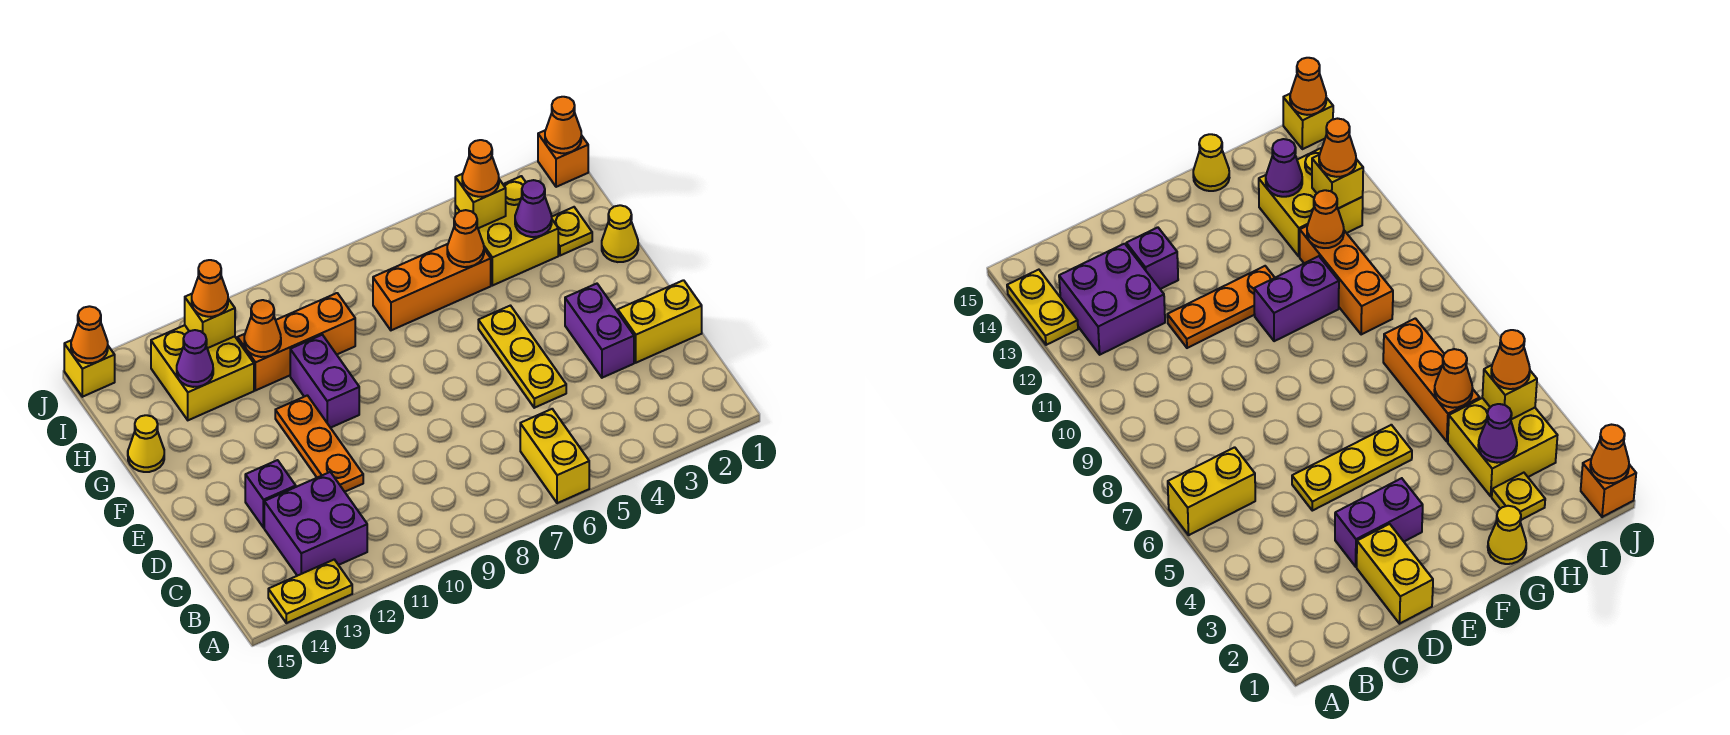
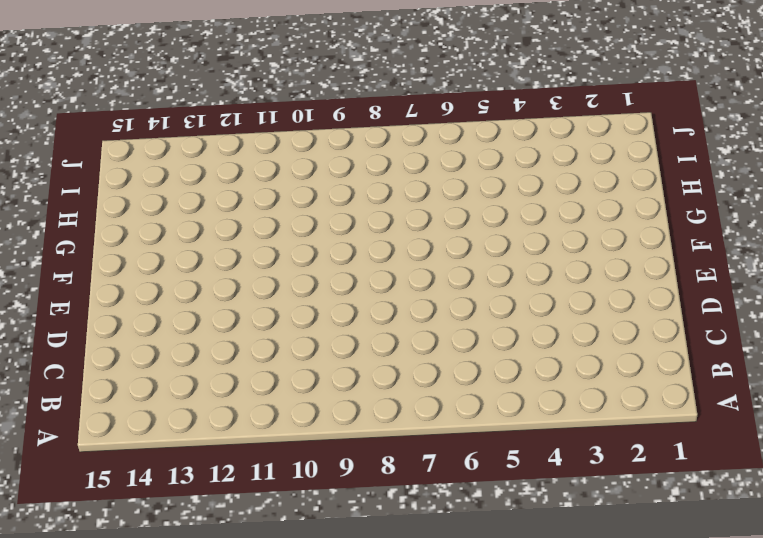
none -> yellow brick A6:B6 level 1
none -> yellow plate A13:A14 level 1
none -> purple brick B12:C13 level 1

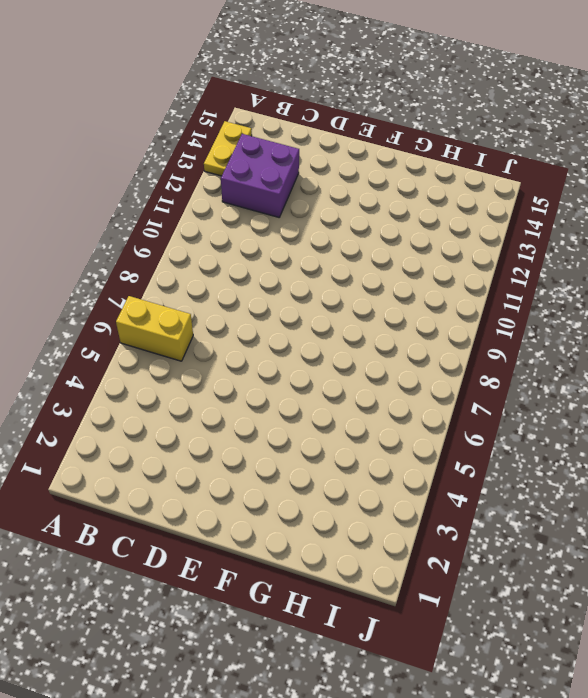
none -> yellow brick D1:D2 level 1
none -> purple brick D3:E3 level 1
none -> yellow plate D5:F5 level 1

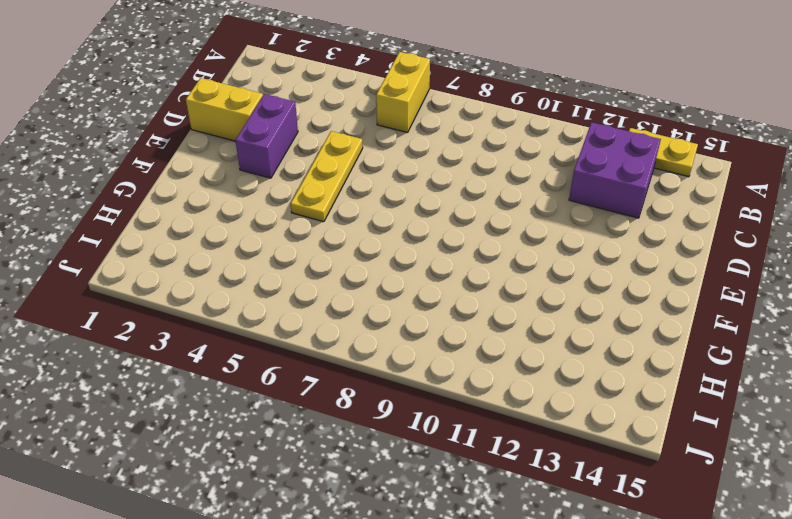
none -> orange plate D11:F11 level 1
none -> purple brick D13 level 1
none -> purple brick F10:G10 level 1

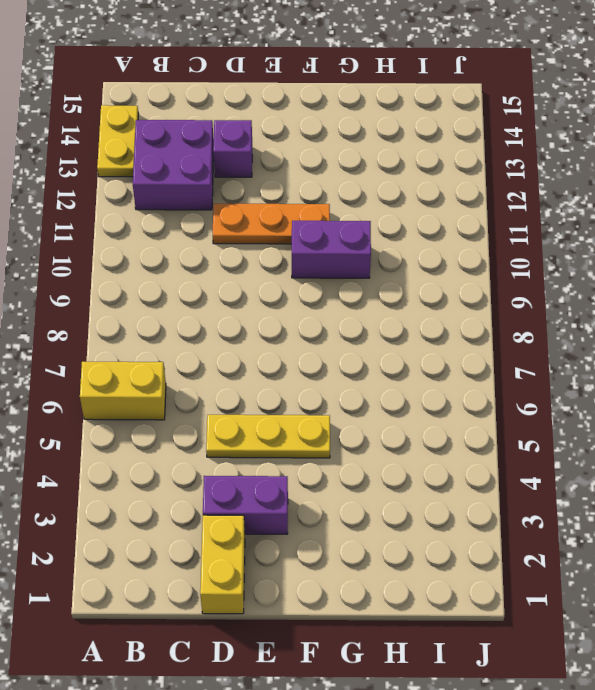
none -> yellow cone G1 level 1
none -> yellow cone G15 level 1
none -> yellow plate H2 level 1

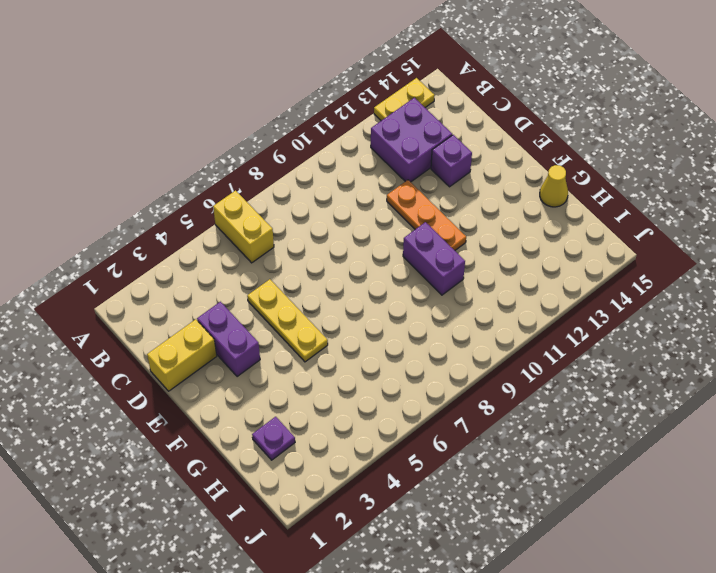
purple plate H2 level 1 -> yellow plate H2 level 1
none -> yellow cone G1 level 1
none -> yellow brick H3:I4 level 1
none -> orange brick H5:H7 level 1

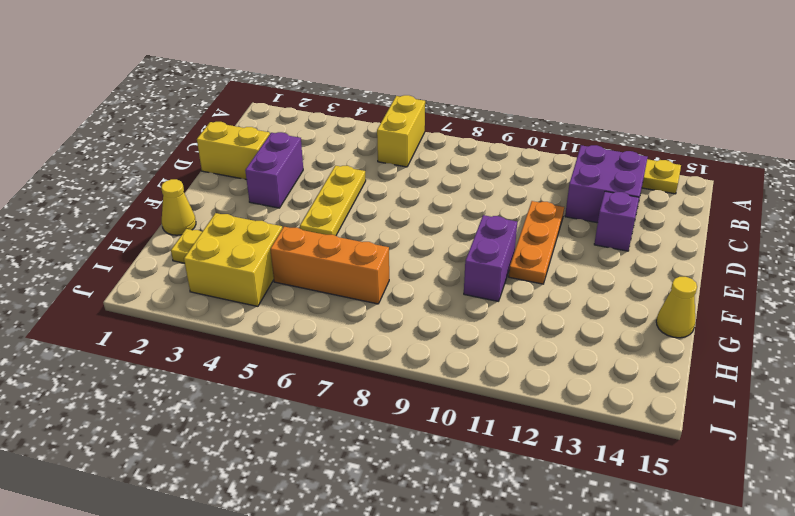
none -> orange brick H9:H11 level 1
none -> yellow brick H12:I13 level 1
none -> orange brick J1 level 1

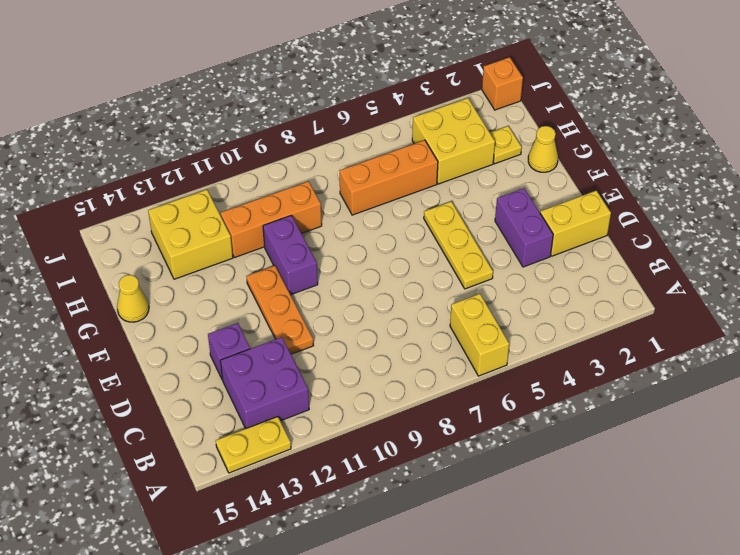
none -> yellow brick J15 level 1
none -> purple cone H3 level 2
none -> orange cone H5 level 2

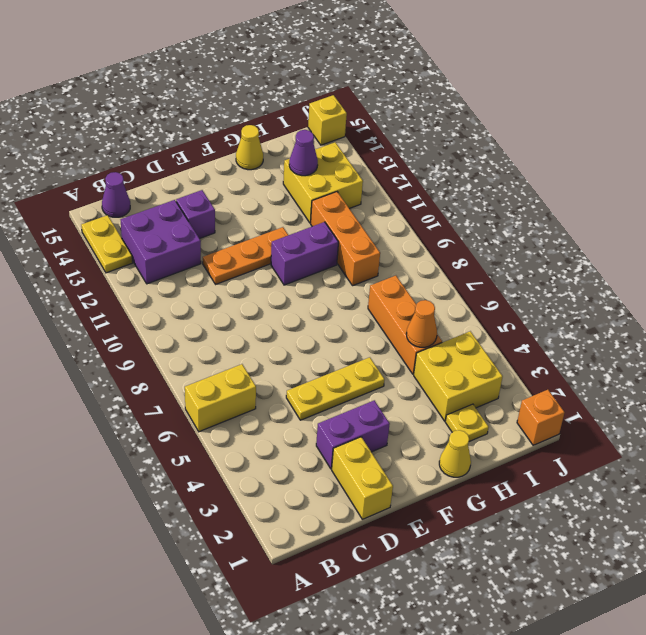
purple cone B15 level 1 -> purple cone H3 level 2
none -> orange cone H11 level 2
none -> yellow brick I4 level 2
none -> yellow brick I12 level 2

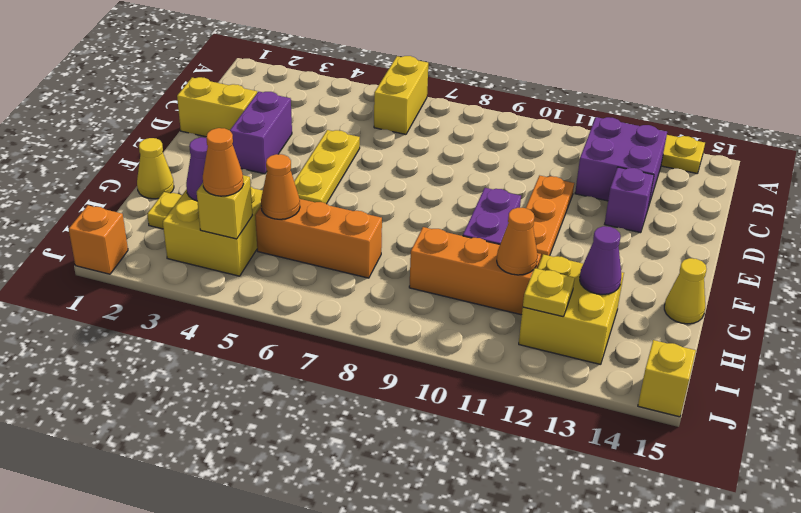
yellow plate I12 level 2 -> yellow brick I12 level 2
none -> orange cone J1 level 2
none -> orange cone J15 level 2
none -> orange cone I12 level 3

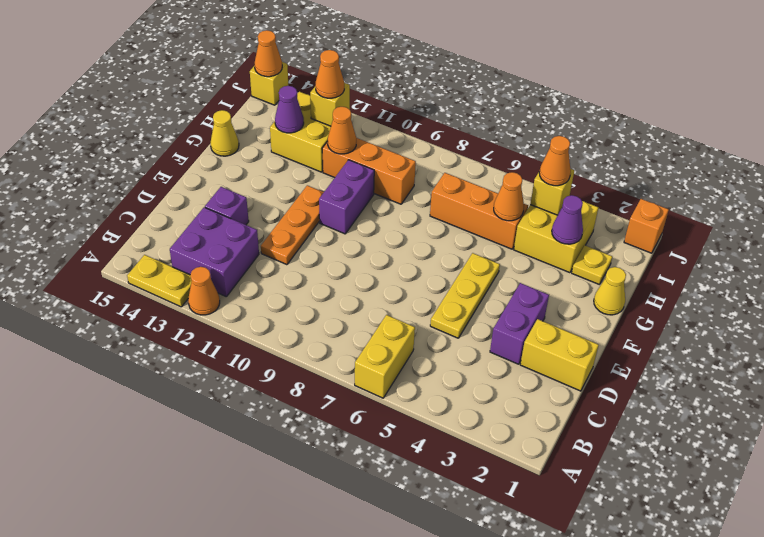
orange cone A12 level 1 -> orange cone J1 level 2

